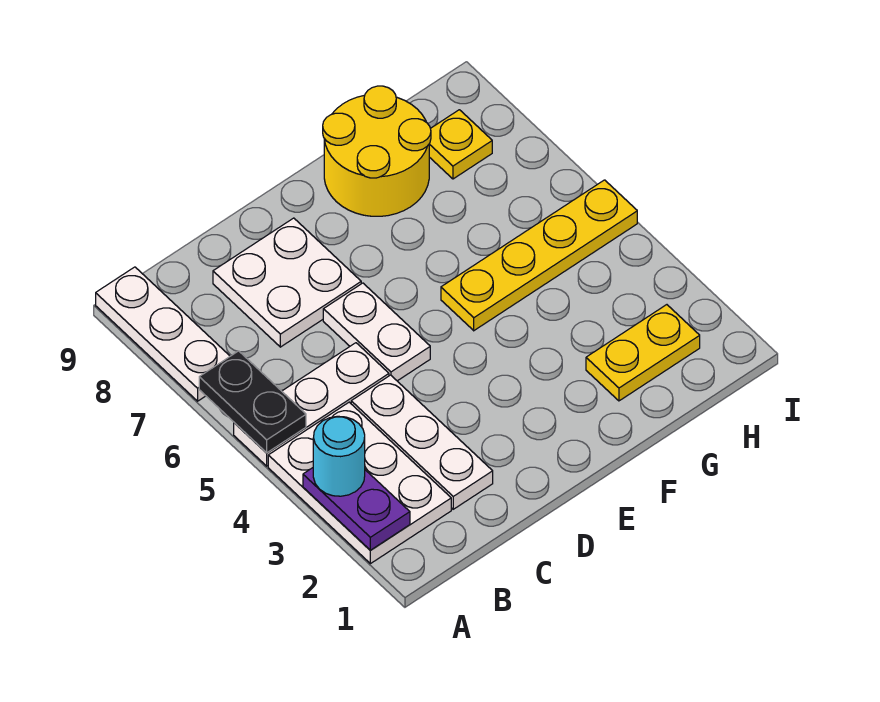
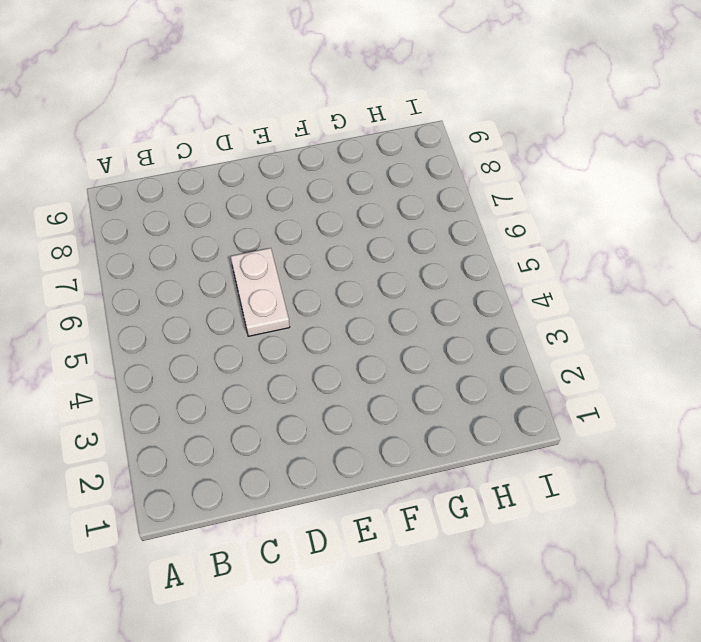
none -> white plate A2:B4 level 1
none -> white plate A5:C5 level 1
none -> white plate A7:A9 level 1

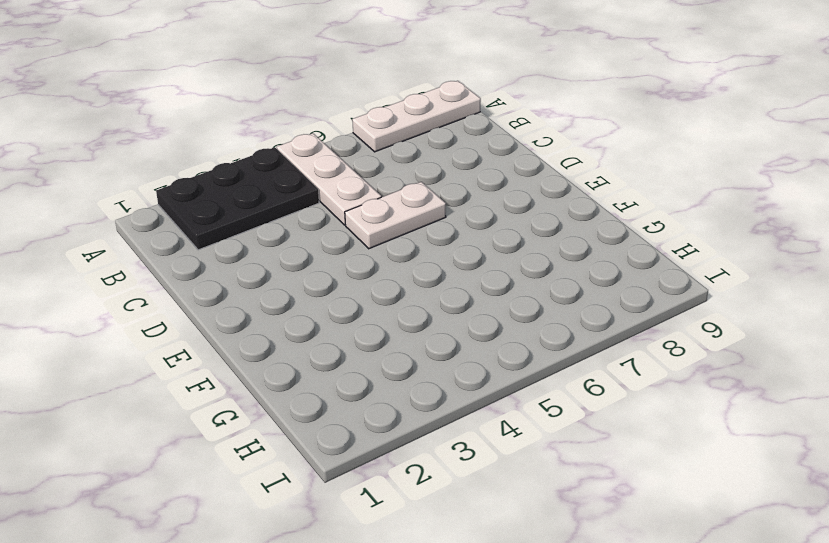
black plate A2:B4 level 1 -> white plate A2:B4 level 1
none -> white plate C2:C4 level 1
none -> white plate C7:D8 level 1
none -> yellow plate F5:I5 level 1

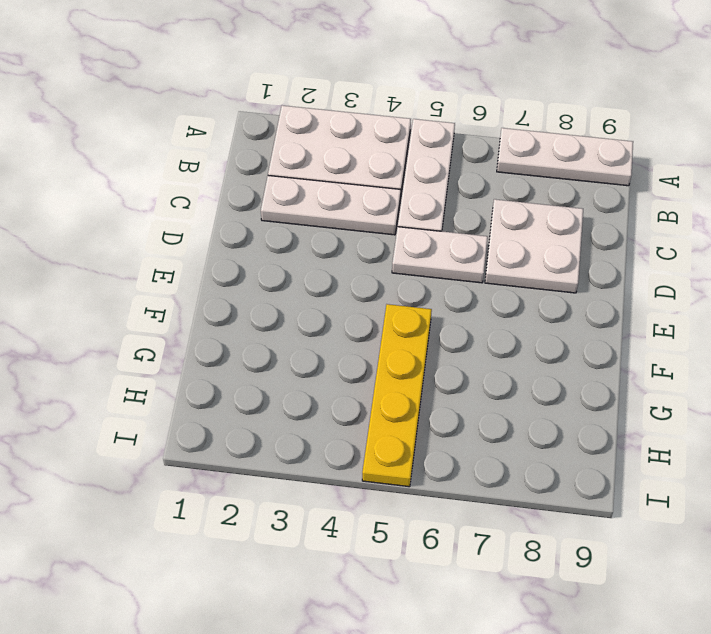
none -> yellow round brick F8:G9 level 1
none -> yellow plate G2:H2 level 1
none -> yellow plate H8 level 1

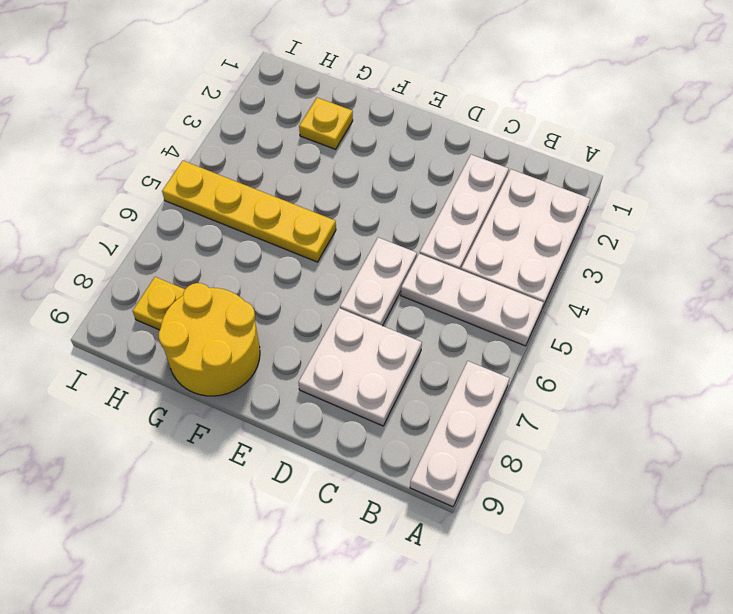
yellow plate G2 level 1 -> yellow plate G2:H2 level 1
none -> purple plate A2:A3 level 2
none -> black plate A5:A6 level 2
none -> cyan round brick A3 level 3

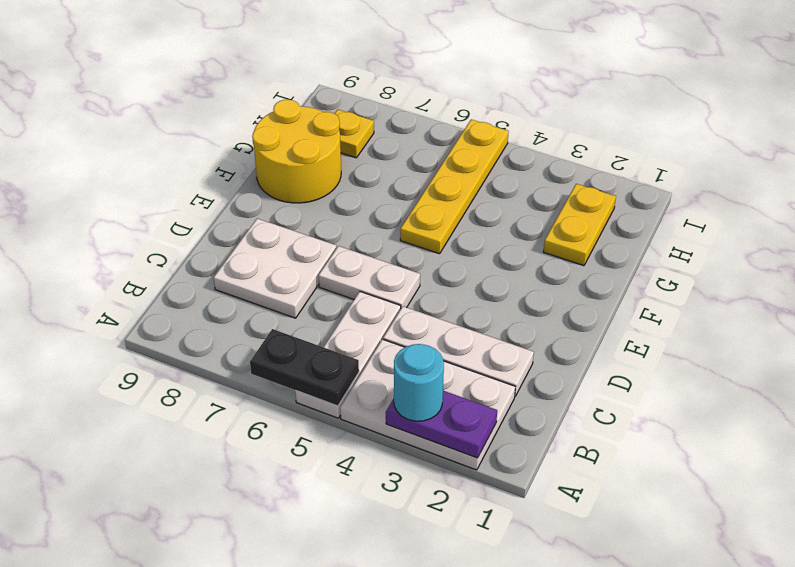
none -> white plate A7:A9 level 1

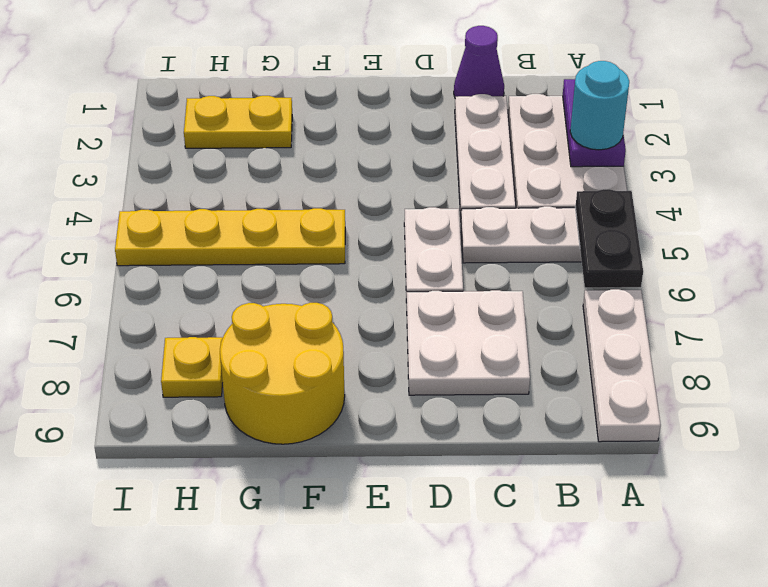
purple cone C1 level 1 -> none

